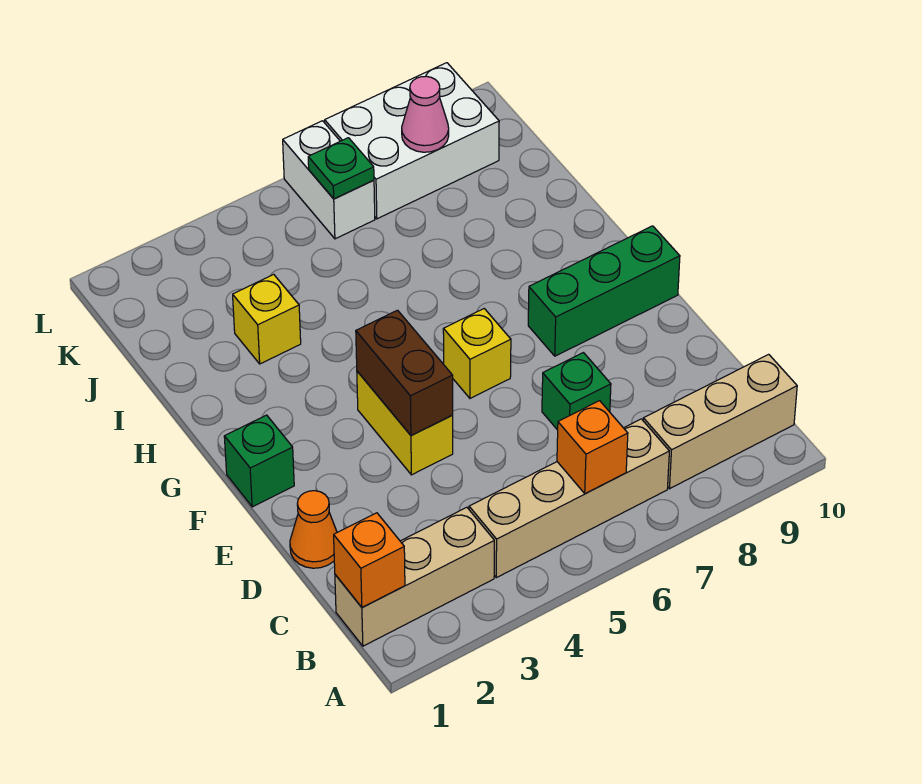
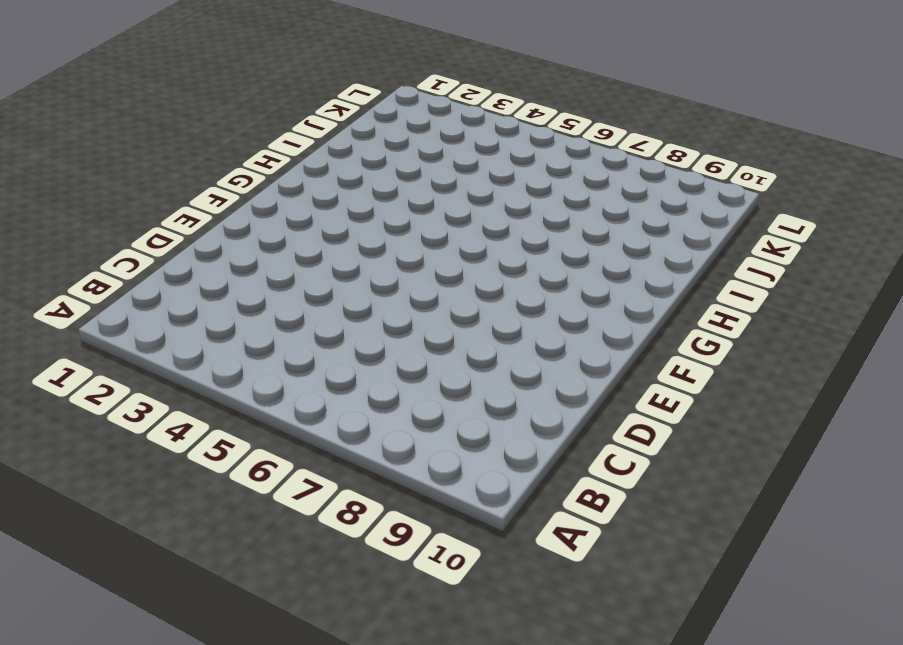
none -> tan brick B1:B3 level 1
none -> tan brick B4:B7 level 1
none -> tan brick B8:B10 level 1

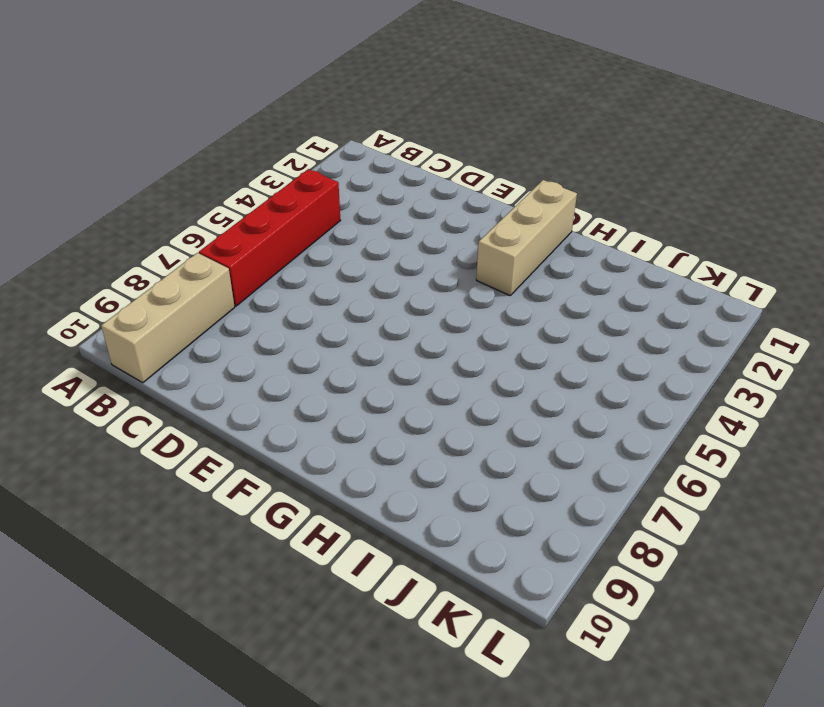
red brick B4:B7 level 1 -> tan brick B4:B7 level 1
tan brick G1:G3 level 1 -> tan brick B1:B3 level 1
none -> orange cone D1 level 1
none -> green brick D7 level 1
none -> yellow brick E4:F4 level 1

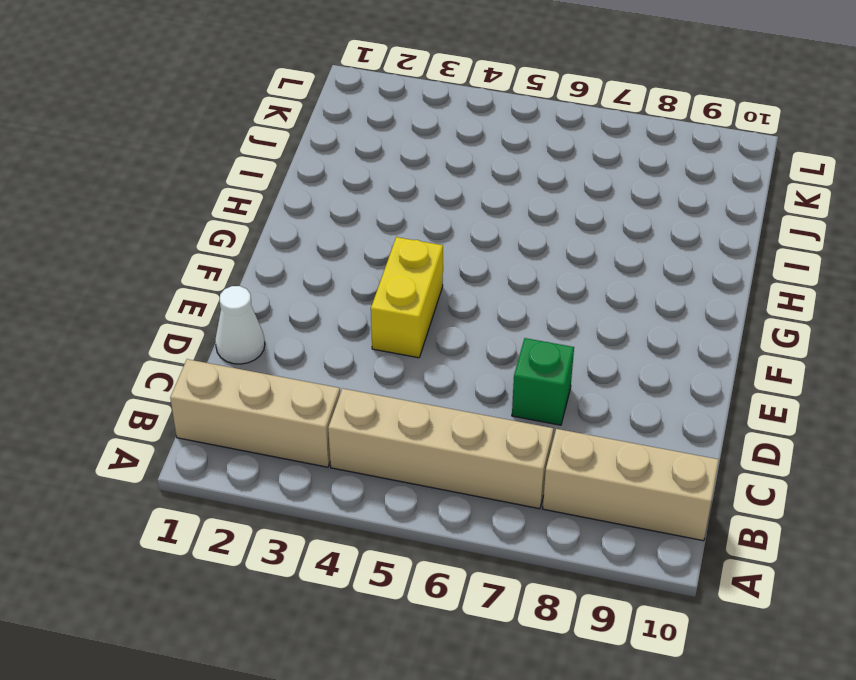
white cone D1 level 1 -> orange cone D1 level 1
none -> green brick F1 level 1
none -> yellow brick F6 level 1
none -> green brick F8:F10 level 1

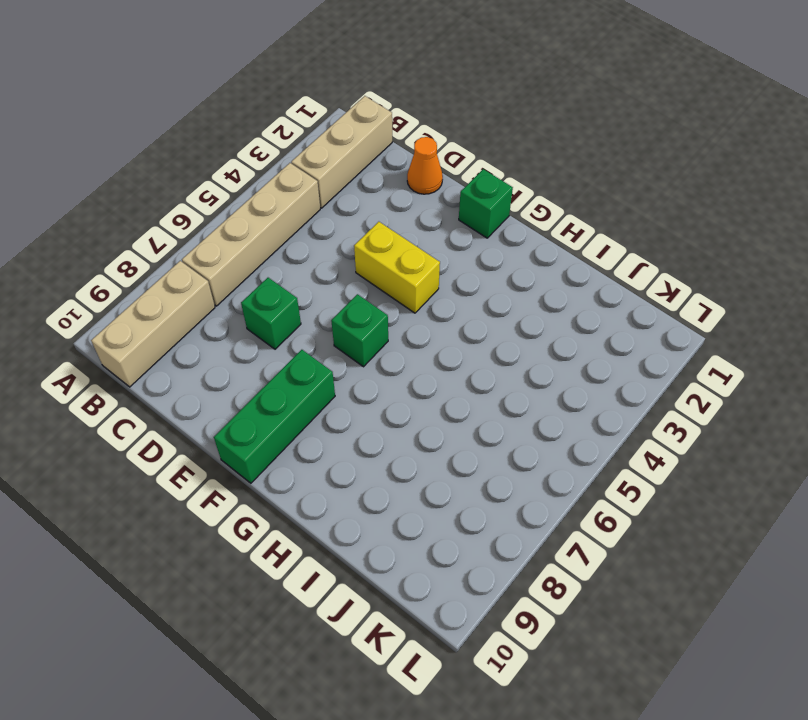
green brick F6 level 1 -> yellow brick F6 level 1
none -> yellow brick I3 level 1
none -> white brick K6:L6 level 1
none -> white brick K7:L9 level 1

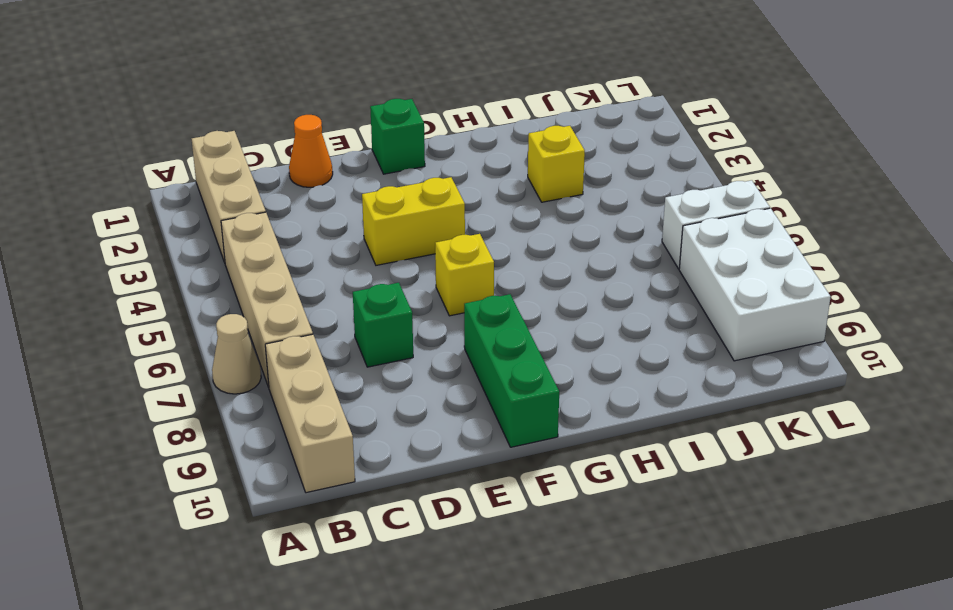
tan cone A7 level 1 -> none
none -> orange brick B1 level 2
none -> orange brick B6 level 2
none -> brown brick E4:F4 level 2

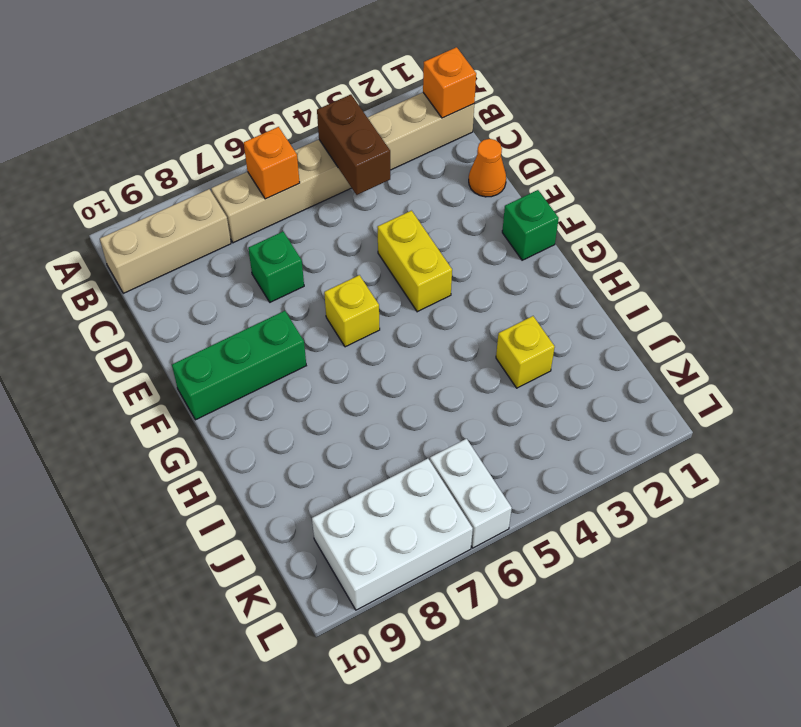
brown brick B4:C4 level 2 -> brown brick E4:F4 level 2
none -> green plate K6 level 2
none -> pink cone K8 level 2

